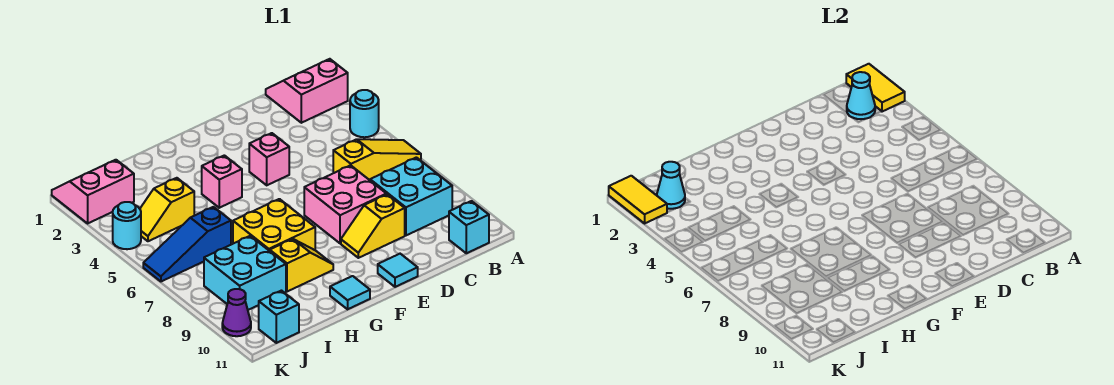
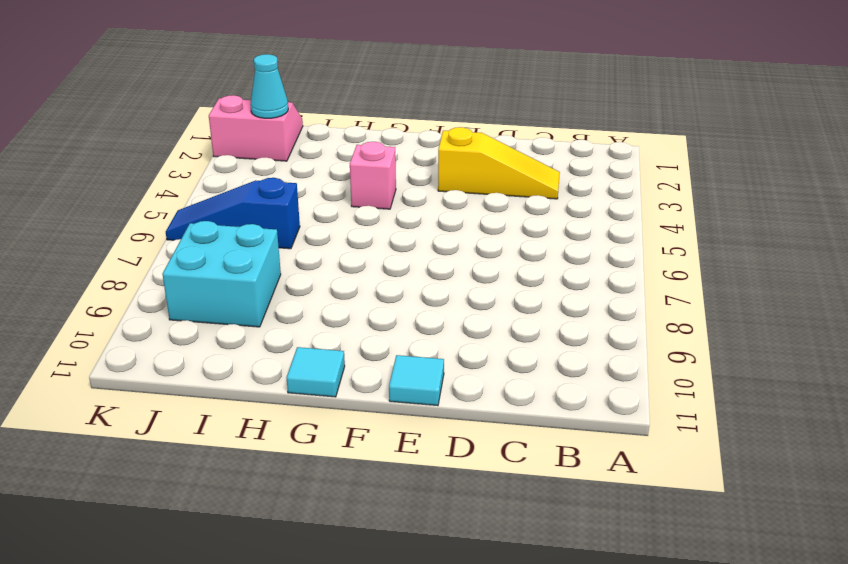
yellow slope C3:E3 level 1 top E -> yellow slope A6:C6 level 1 top C
none -> pink slope A1:B2 level 1 top 2
none -> cyan round brick A4 level 1
none -> cyan brick B8:C9 level 1

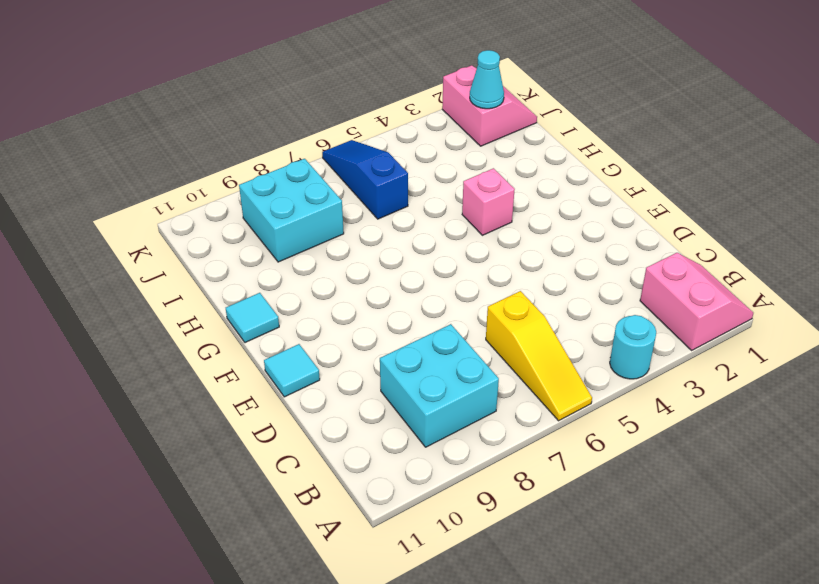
none -> cyan brick B11 level 1
none -> pink brick D7:E8 level 1
none -> yellow slope D9:E9 level 1 top D

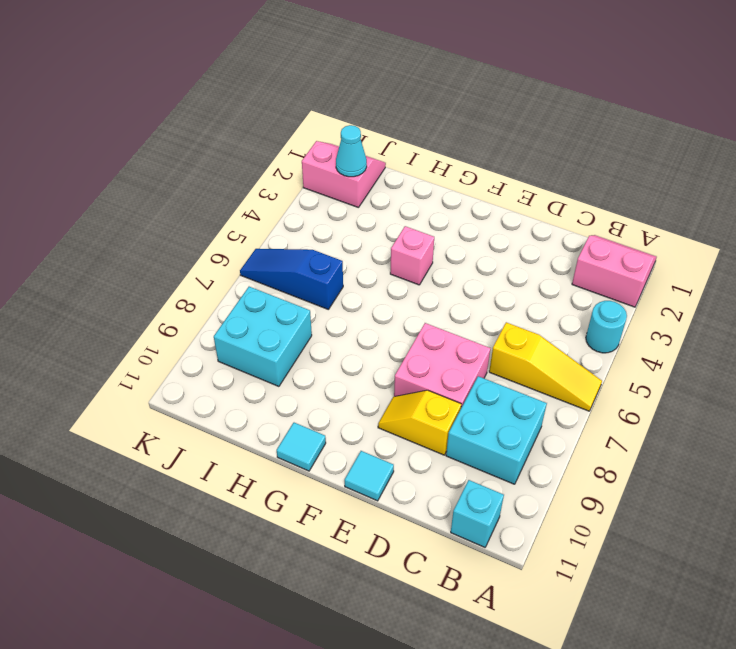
none -> pink brick E4 level 1
none -> yellow brick G7:H8 level 1
none -> yellow slope G9:H9 level 1 top H

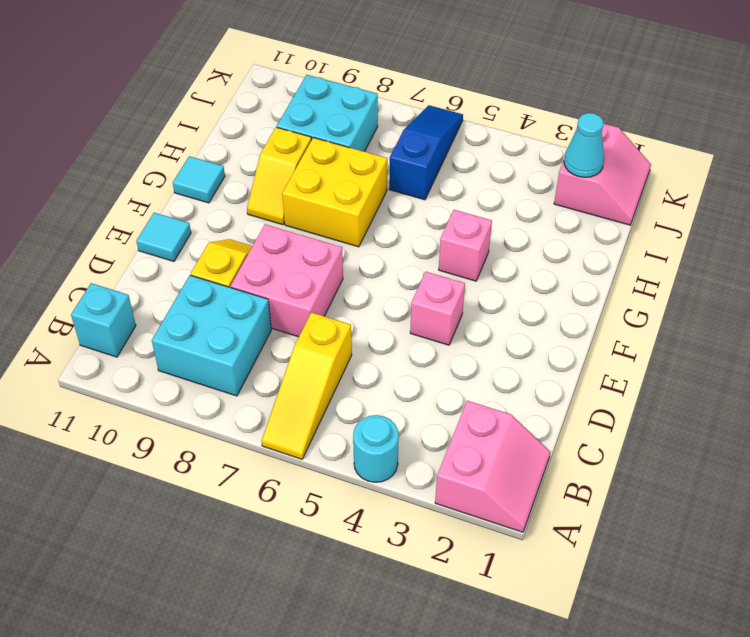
none -> yellow slope I4:J4 level 1 top I
none -> cyan brick J11 level 1
none -> cyan round brick K4 level 1

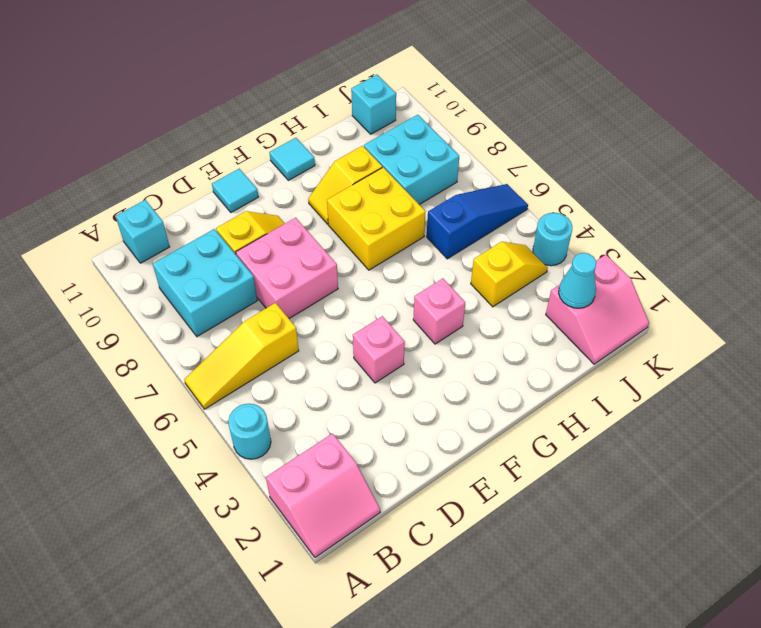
none -> purple cone K10 level 1
none -> yellow tile A1:A2 level 2
none -> cyan cone B2 level 2

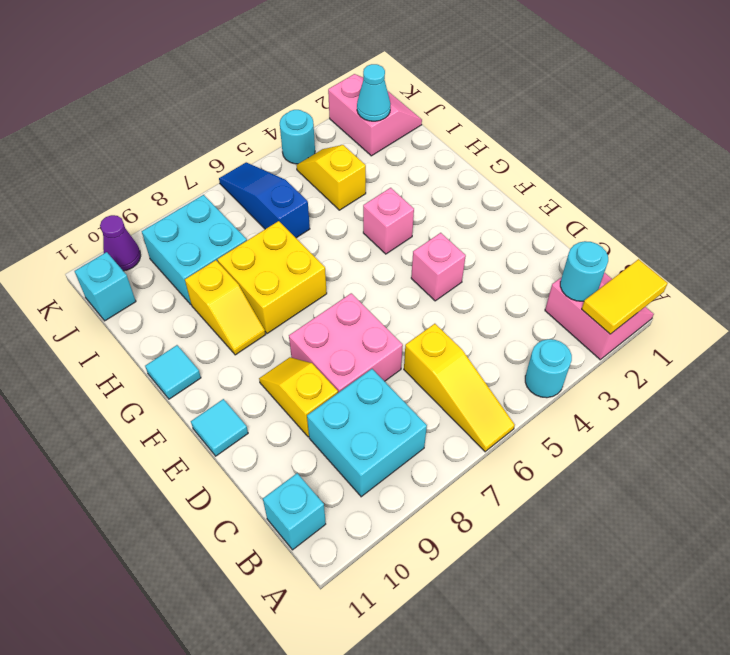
cyan round brick B2 level 2 -> cyan cone B2 level 2
none -> yellow tile K1:K2 level 2

